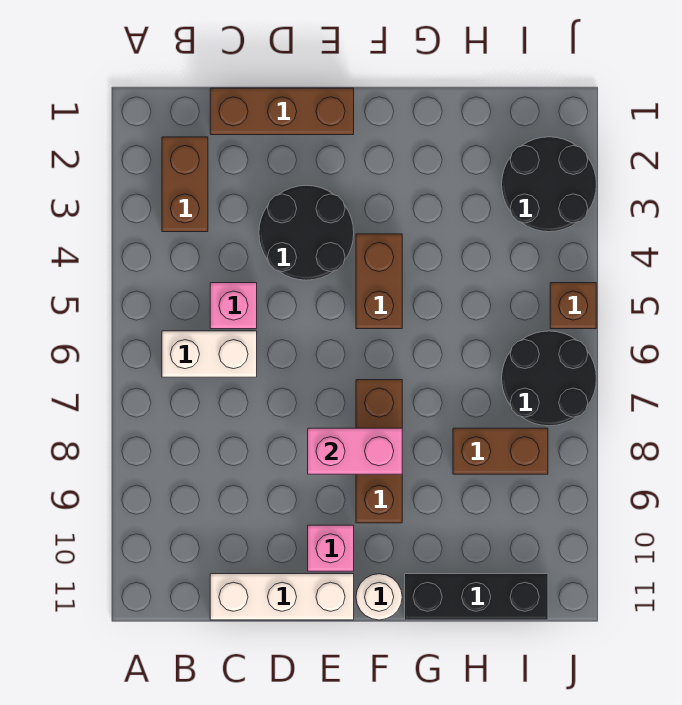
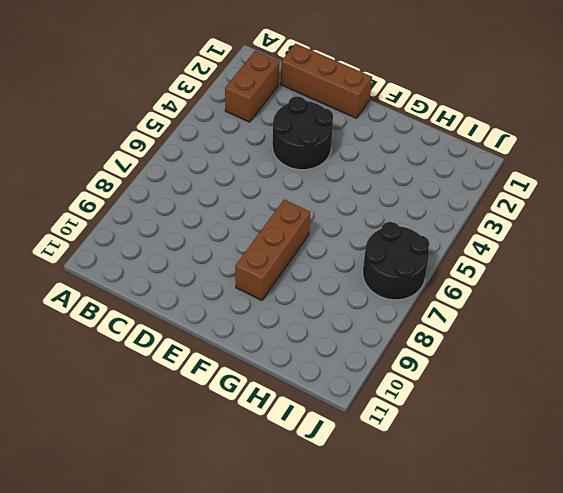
none -> white brick B6:C6 level 1
none -> pink brick C5 level 1
none -> white brick C11:E11 level 1

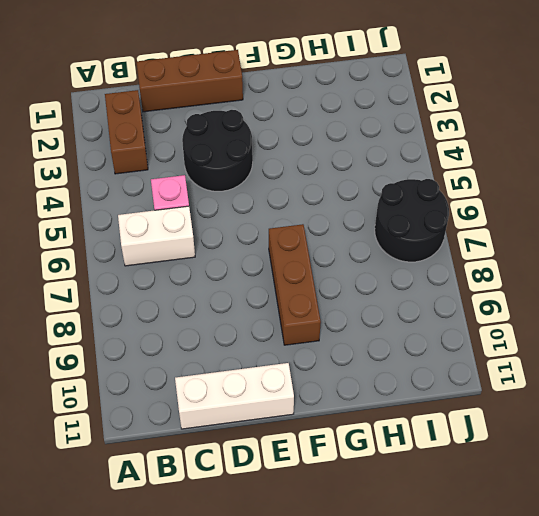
none -> pink brick E10 level 1
none -> brown brick F4:F5 level 1
none -> white round brick F11 level 1

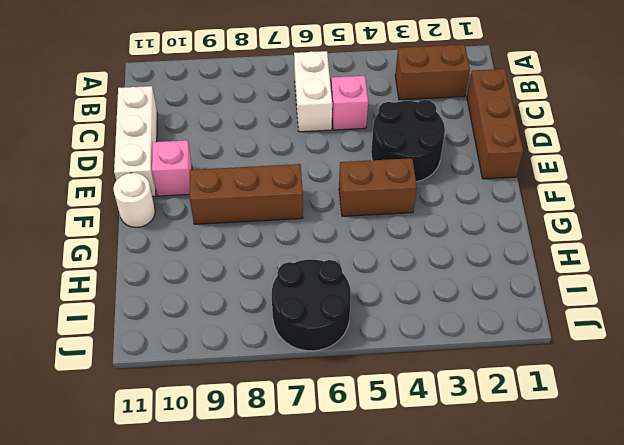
none -> black brick G11:I11 level 1
none -> brown brick H8:I8 level 1
none -> black round brick I2:J3 level 1

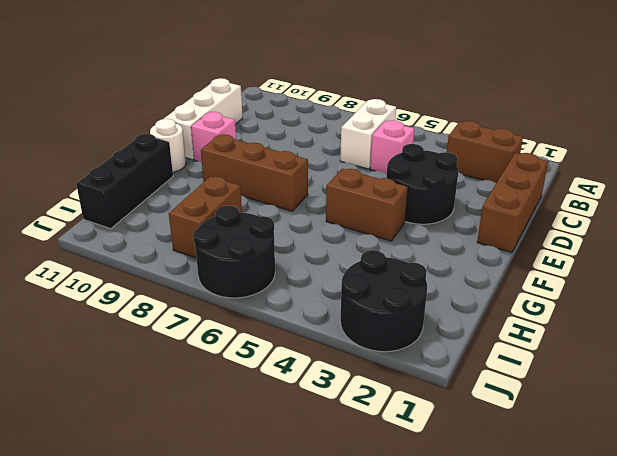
none -> brown brick J5 level 1
none -> pink brick E8:F8 level 2

